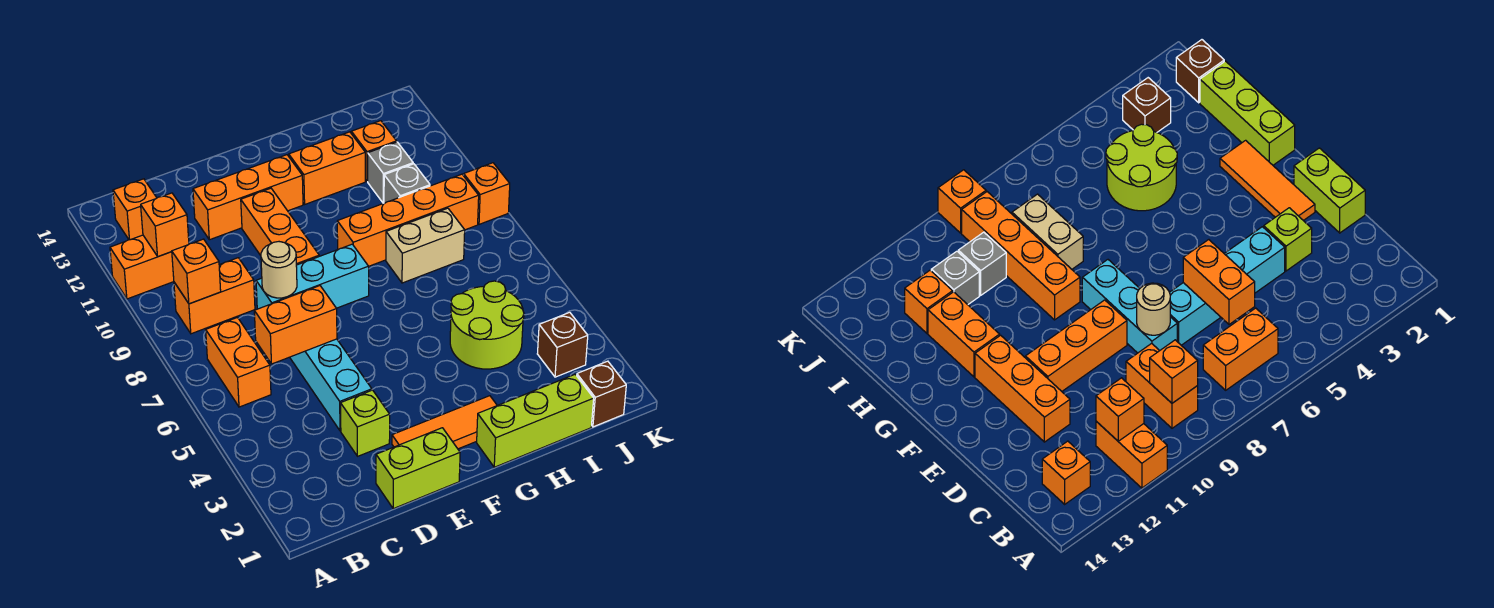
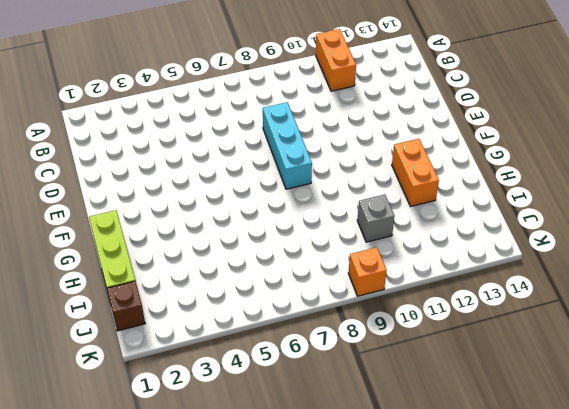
none -> orange brick B6:B7 level 1
none -> orange brick B9:C9 level 1
none -> orange brick B13 level 1

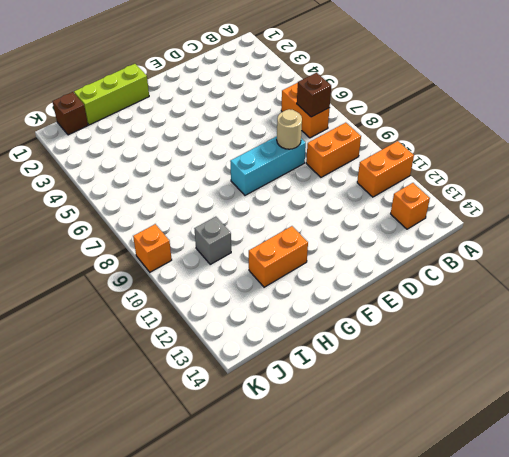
brown brick B7 level 2 -> brown brick J3 level 1
none -> lime brick D1:E1 level 1
none -> lime brick D3 level 1
none -> cyan brick D4:D7 level 1

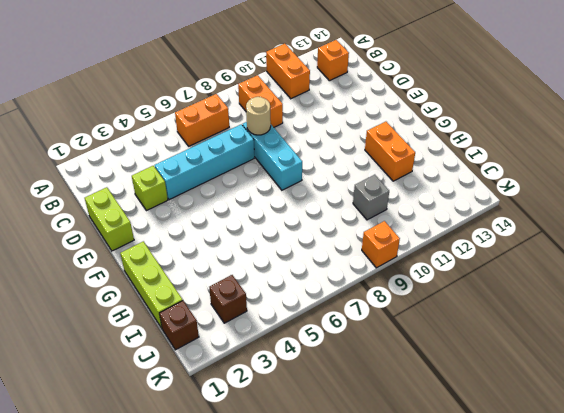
none -> orange brick D12:F12 level 1
none -> orange tile E2:G2 level 1
none -> orange brick E9:E11 level 1

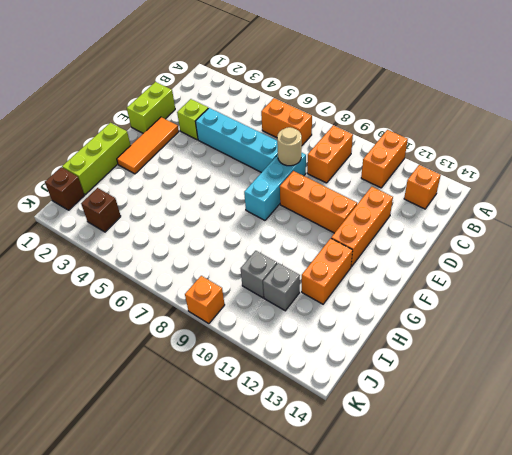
none -> orange brick G9:J9 level 1
none -> lime round brick H4:I5 level 1
none -> tan brick H8:I8 level 1

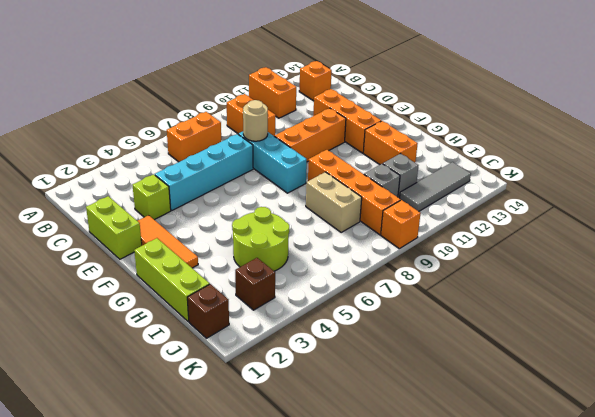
grey tile J11:J13 level 1 -> none
none -> orange brick I12 level 1
none -> orange brick B9 level 2
none -> orange brick B11 level 2

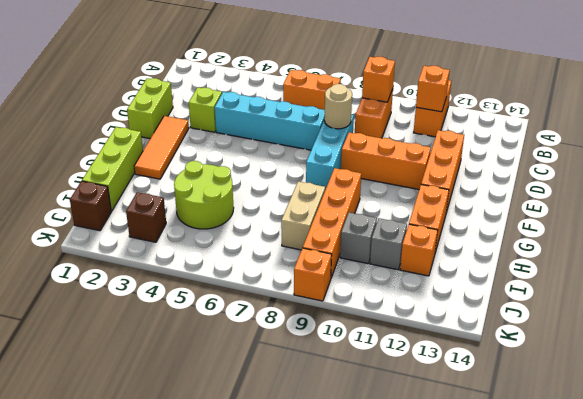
none -> orange brick B13 level 1
none -> orange brick C6:D6 level 2

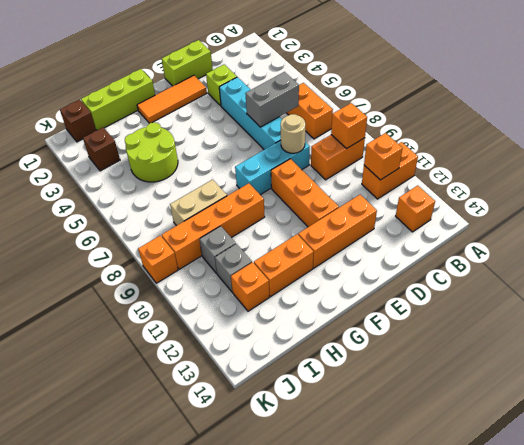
grey brick C6:D6 level 2 -> orange brick C6:D6 level 2

